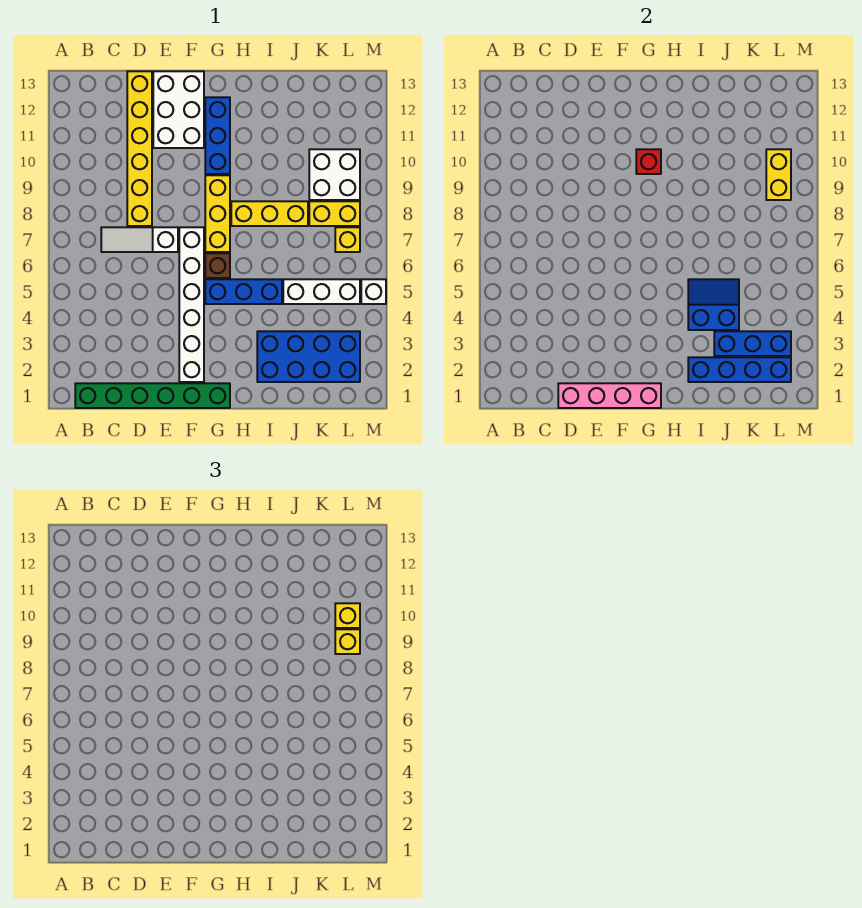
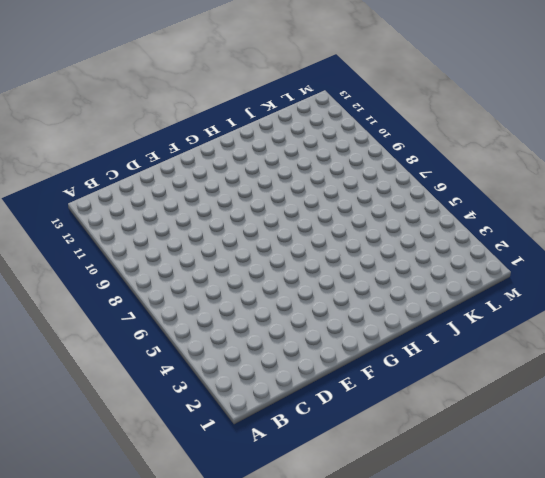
none -> green brick B1:G1 level 1
none -> white slope C7:E7 level 1 top E
none -> yellow brick D8:D13 level 1

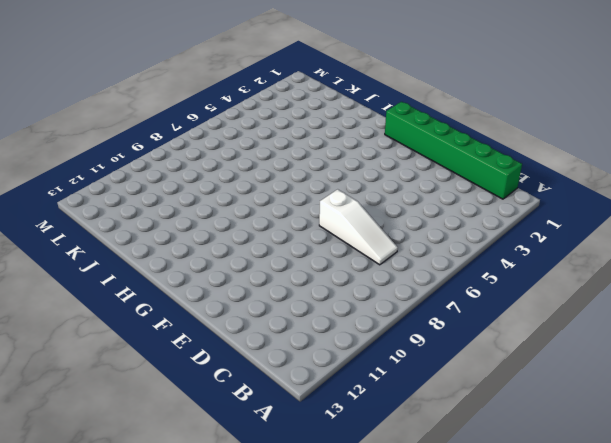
none -> yellow brick D8:D13 level 1
none -> white brick E11:F13 level 1
none -> white brick F2:F7 level 1

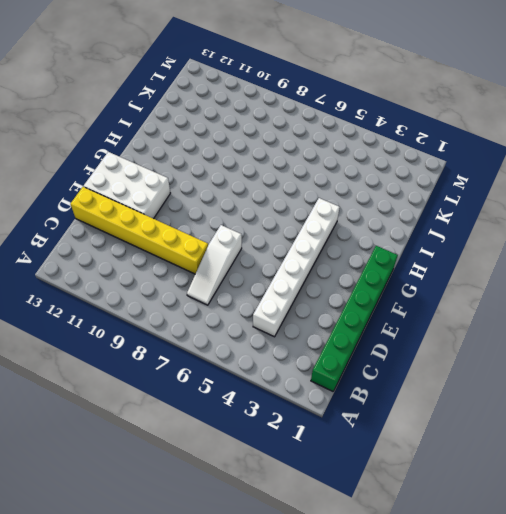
white brick C4:H4 level 1 -> white brick F2:F7 level 1
none -> blue brick G5:I5 level 1
none -> brown brick G6 level 1
none -> yellow brick G7:G9 level 1

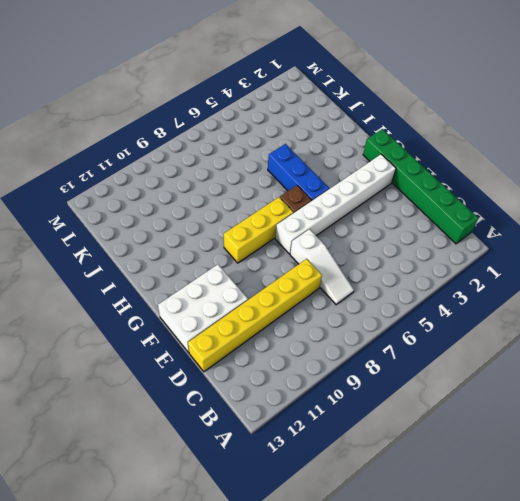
none -> blue brick G10:G12 level 1
none -> yellow brick H8:J8 level 1
none -> blue brick I2:L3 level 1

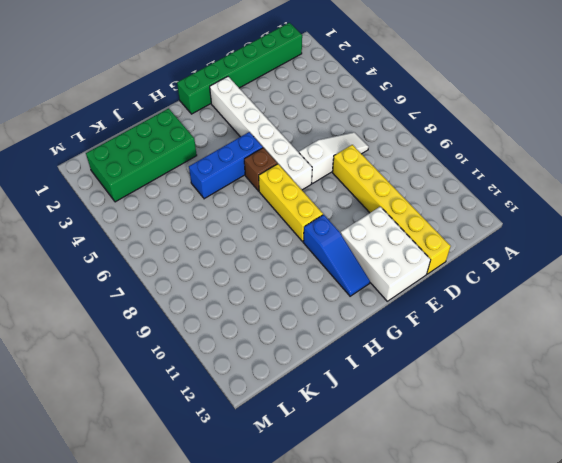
blue slope G10:G12 level 1 top 10 -> blue brick G10:G12 level 1
green brick I2:L3 level 1 -> blue brick I2:L3 level 1
none -> yellow brick H8:J8 level 1
none -> white brick J5:L5 level 1
none -> yellow brick K8:L8 level 1

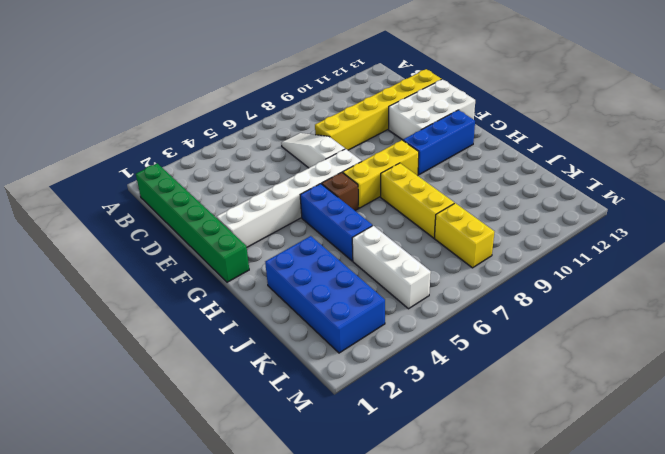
none -> white brick K9:L10 level 1
none -> yellow brick L7 level 1
none -> white brick M5 level 1

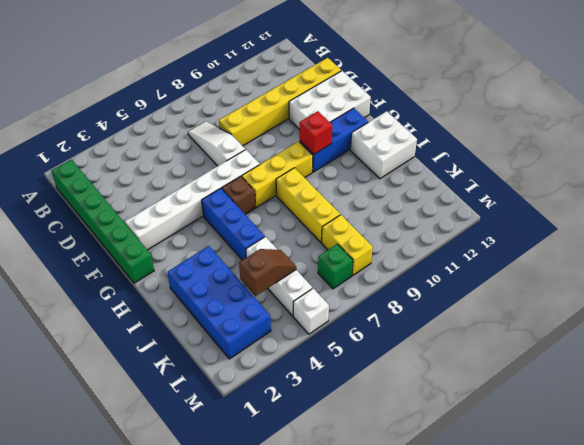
white brick H12:I13 level 1 -> white brick K9:L10 level 1
brown slope K4:K5 level 2 top 4 -> none
green brick L7 level 1 -> yellow brick L7 level 1
none -> pink brick D1:G1 level 2
none -> blue brick I2:L2 level 2
none -> blue slope I4:J5 level 2 top 4

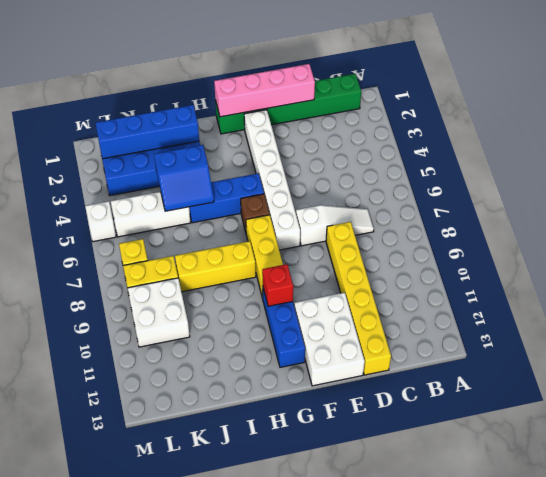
none -> blue brick J3:L3 level 2
none -> yellow brick L9:L10 level 2
none -> yellow brick L9 level 3

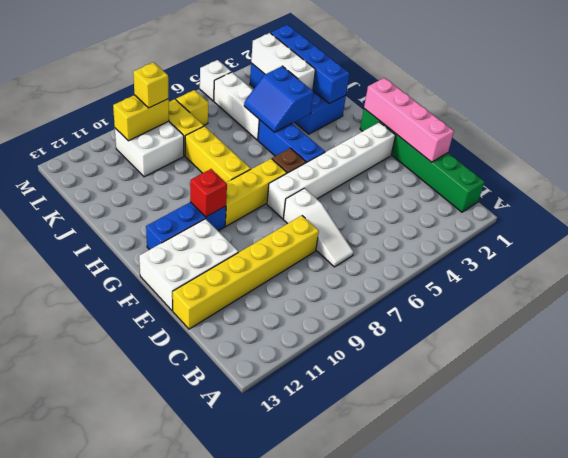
white brick J3:L3 level 2 -> blue brick J3:L3 level 2
none -> yellow brick L10 level 3

